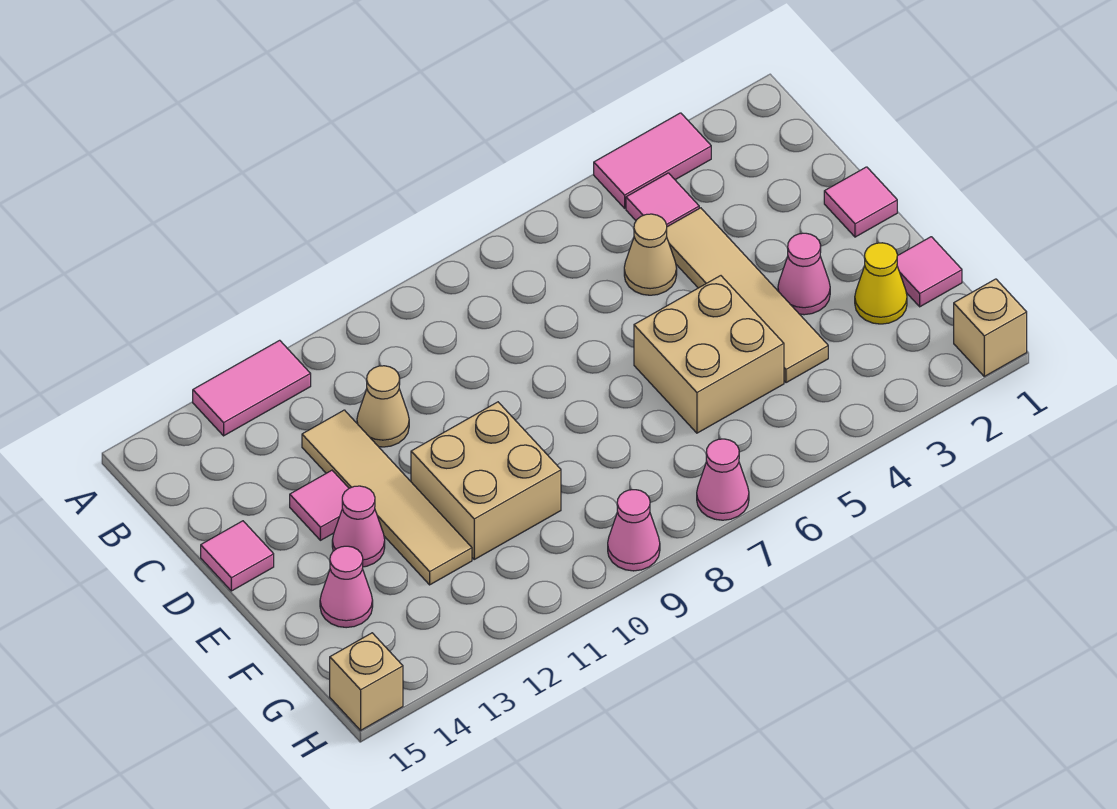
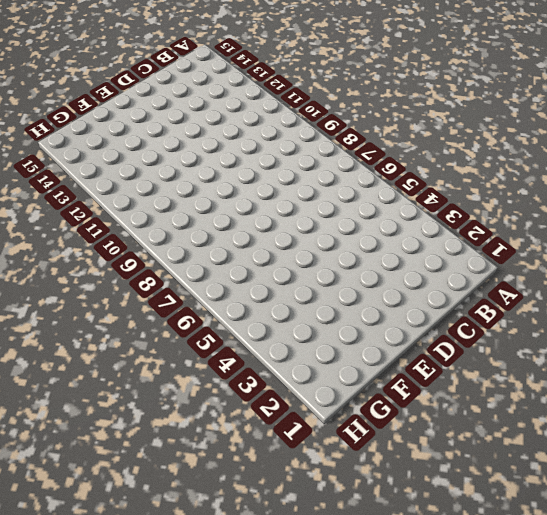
none -> pink tile A3:A4 level 1
none -> pink tile A12:A13 level 1
none -> pink tile B4 level 1

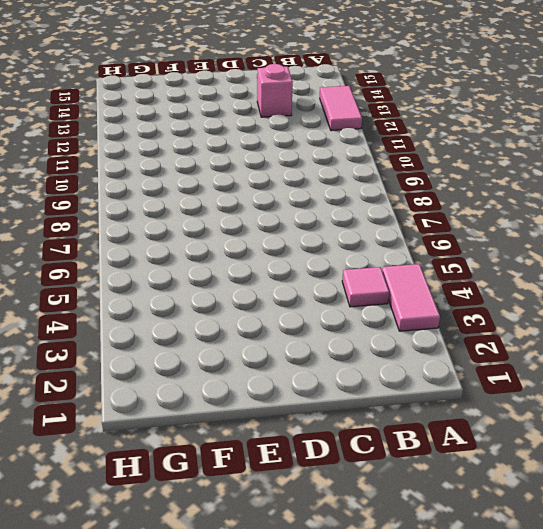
pink brick C13 level 1 -> none
none -> tan tile C4:F4 level 1
none -> tan cone C5 level 1
none -> tan cone C11 level 1

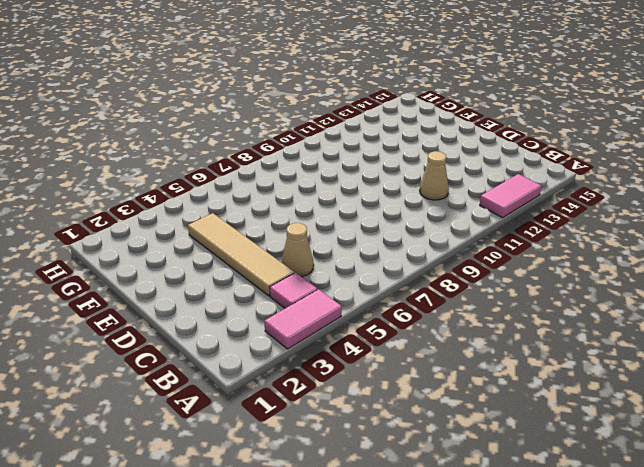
none -> tan tile C12:F12 level 1
none -> pink tile D1 level 1
none -> pink tile D13 level 1

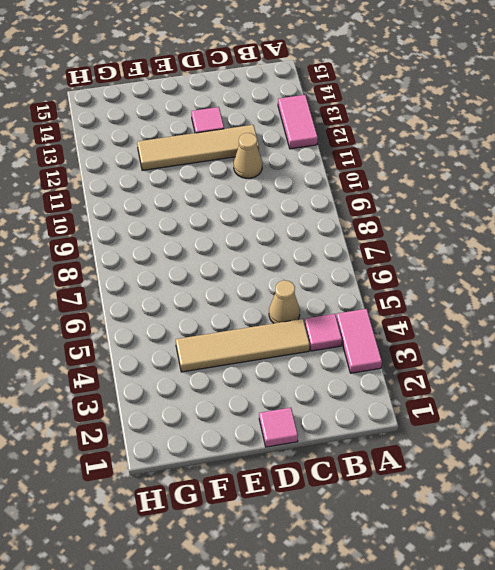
none -> pink tile D15 level 1
none -> pink cone E3 level 1
none -> tan brick E5:F6 level 1

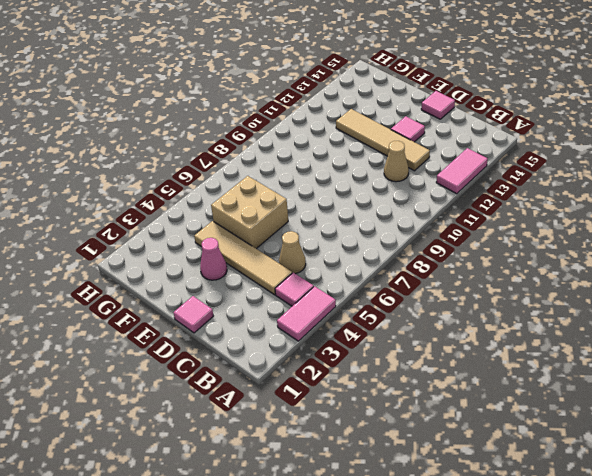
none -> tan brick E10:F11 level 1
none -> pink cone E13 level 1
none -> pink tile F1 level 1

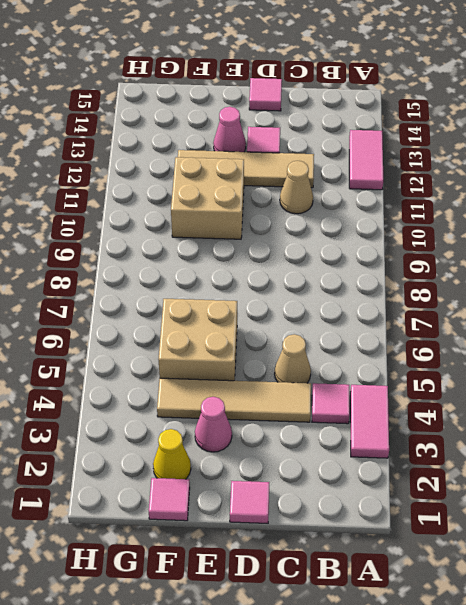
none -> pink cone F14 level 1
none -> tan brick H1 level 1
none -> pink cone H7 level 1

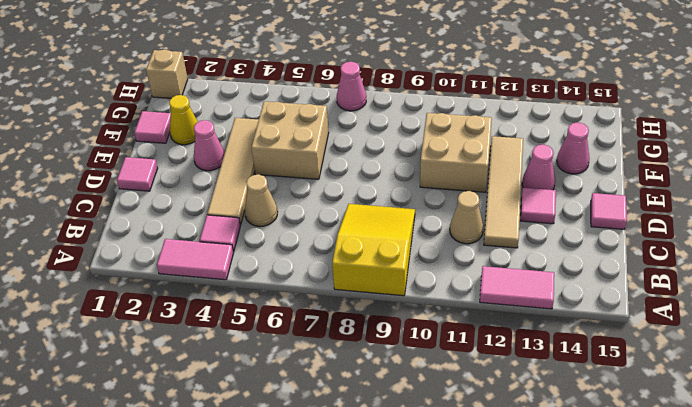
yellow slope A8:C9 level 1 top A -> none
none -> pink cone H9 level 1
none -> tan brick H15 level 1

